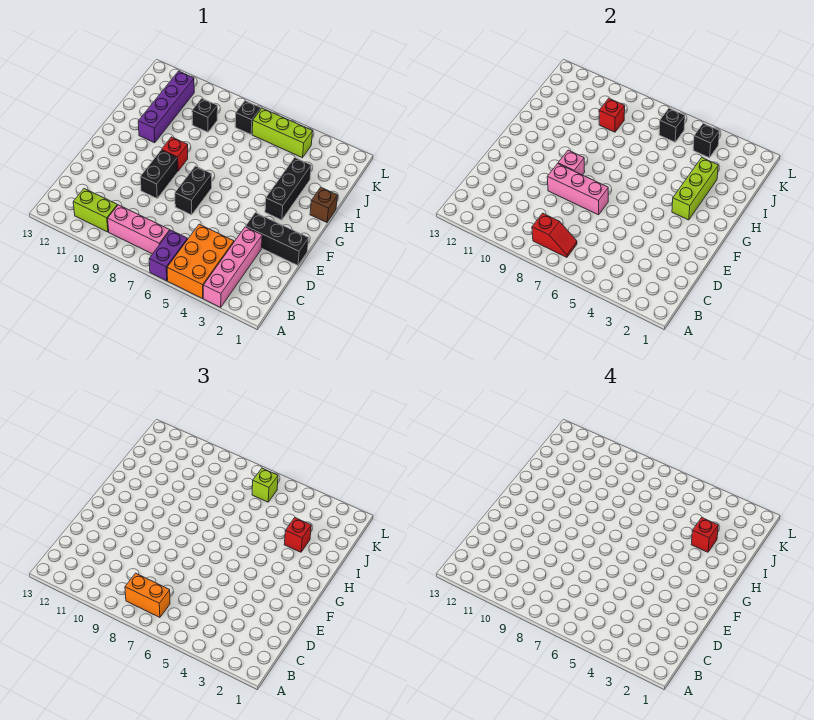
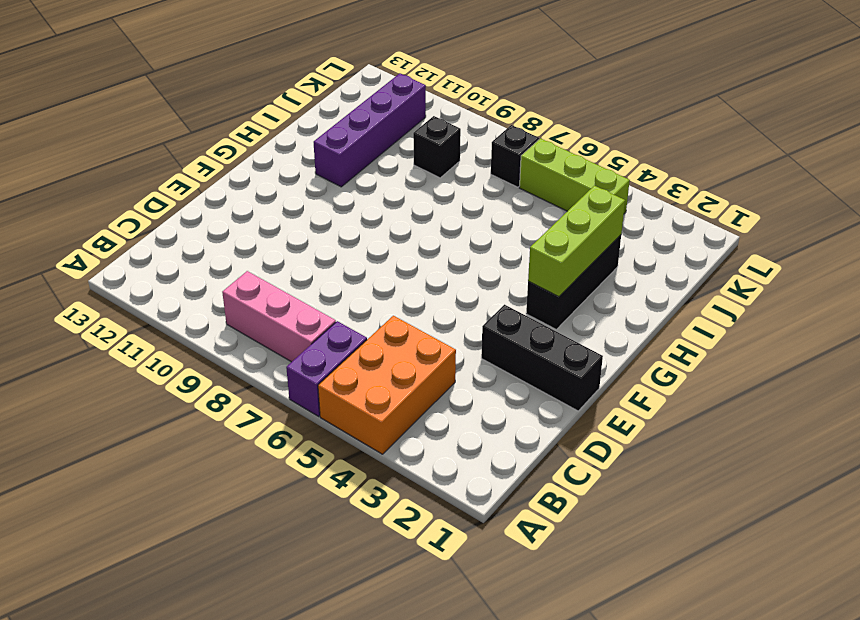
none -> pink brick A3:D3 level 1
none -> lime brick B10:B11 level 1
none -> black brick E7:F7 level 1

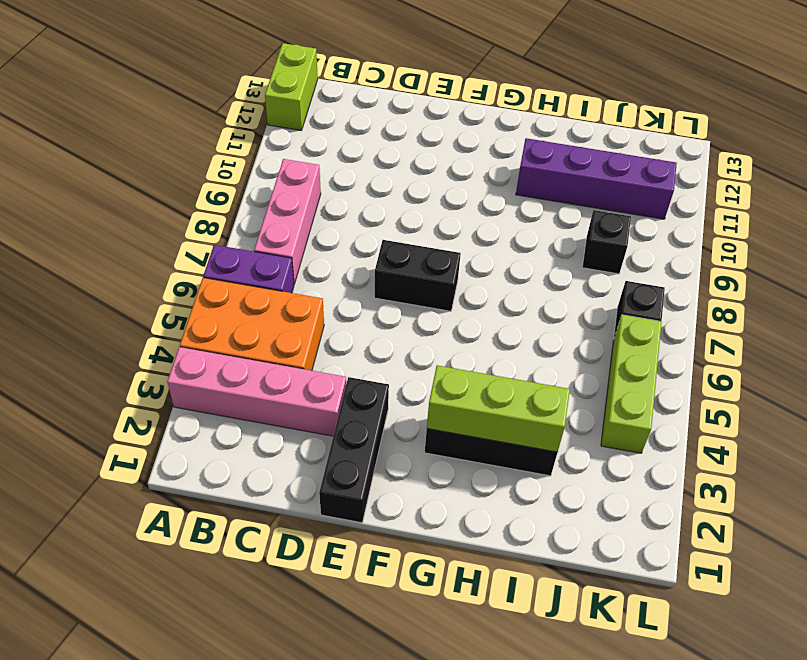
lime brick A12:A13 level 1 -> lime brick B10:B11 level 1
none -> black brick E9:F9 level 1
none -> red brick G9 level 1
none -> brown brick H1 level 1

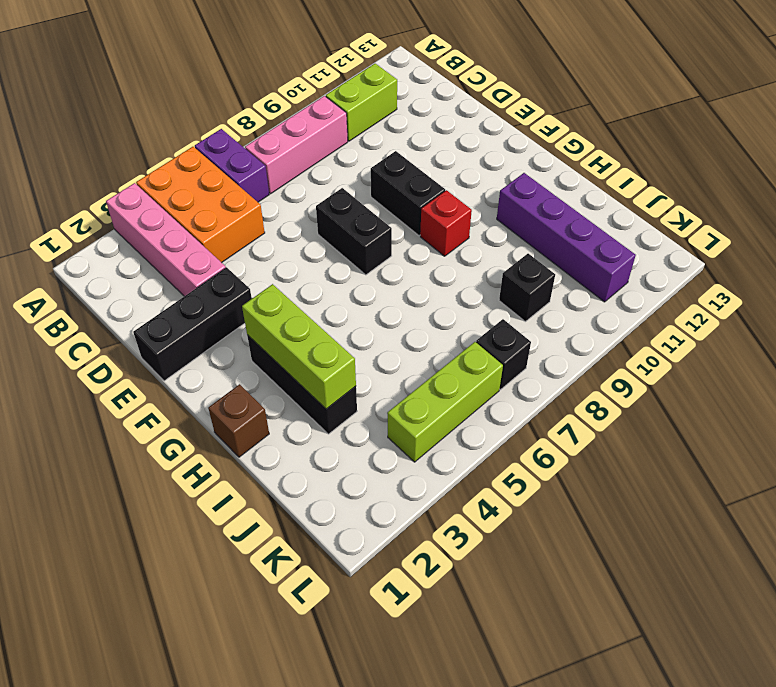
none -> red slope B7:B8 level 2 top 8
none -> pink brick E7:E9 level 2
none -> pink brick F9 level 2

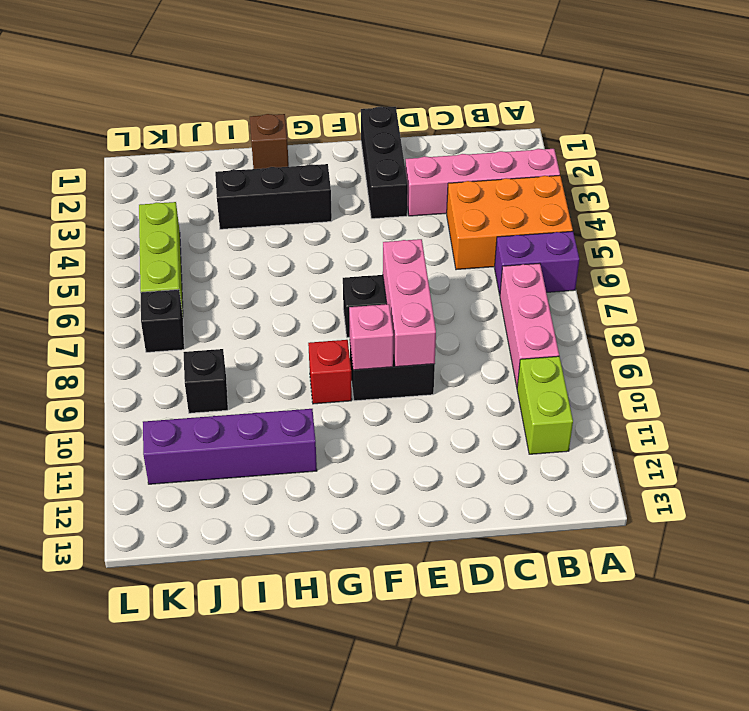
none -> red slope B7:B8 level 2 top 8
none -> lime brick G3:I3 level 2
none -> red brick J9 level 2

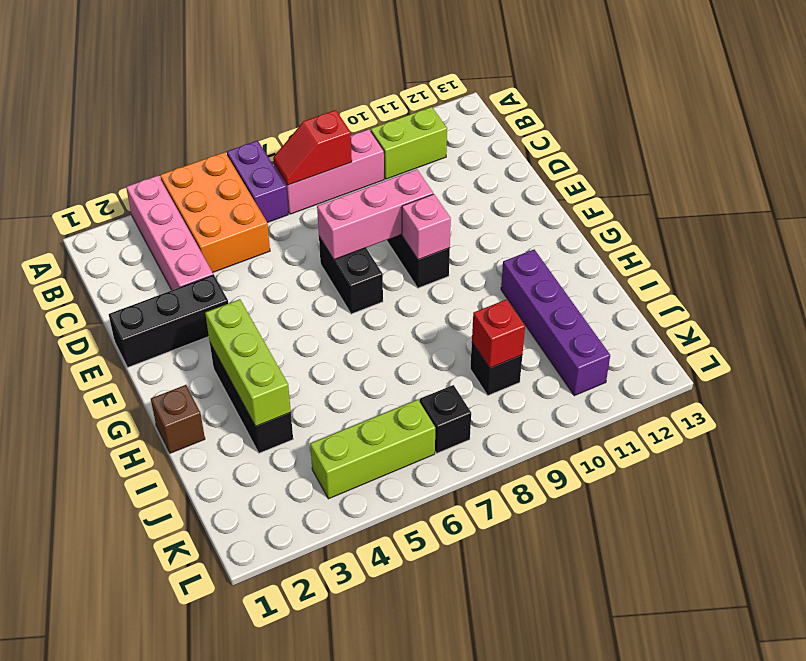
none -> red brick G9 level 1
none -> black brick K4 level 2
none -> black brick K6 level 2

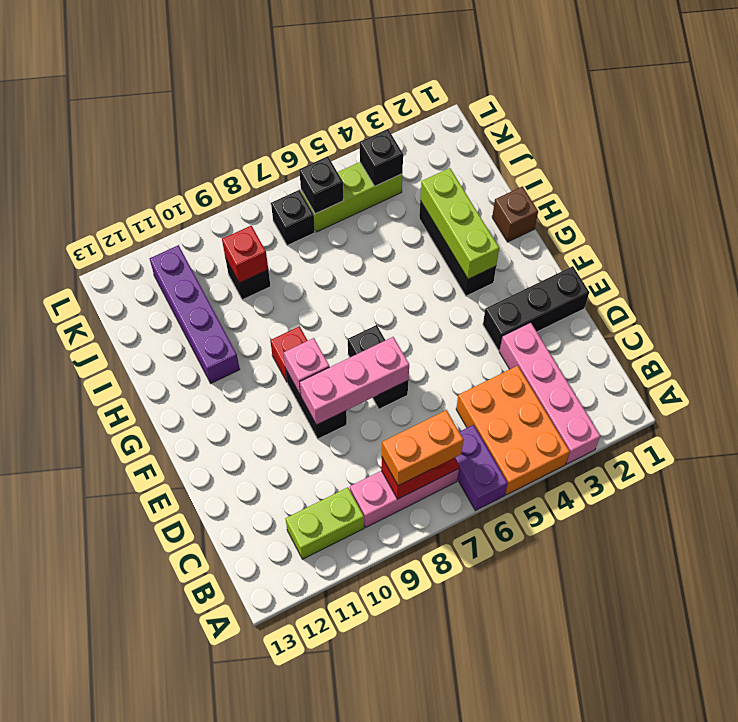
none -> red brick I3 level 3
none -> lime brick K6 level 3
none -> red brick I3 level 4

